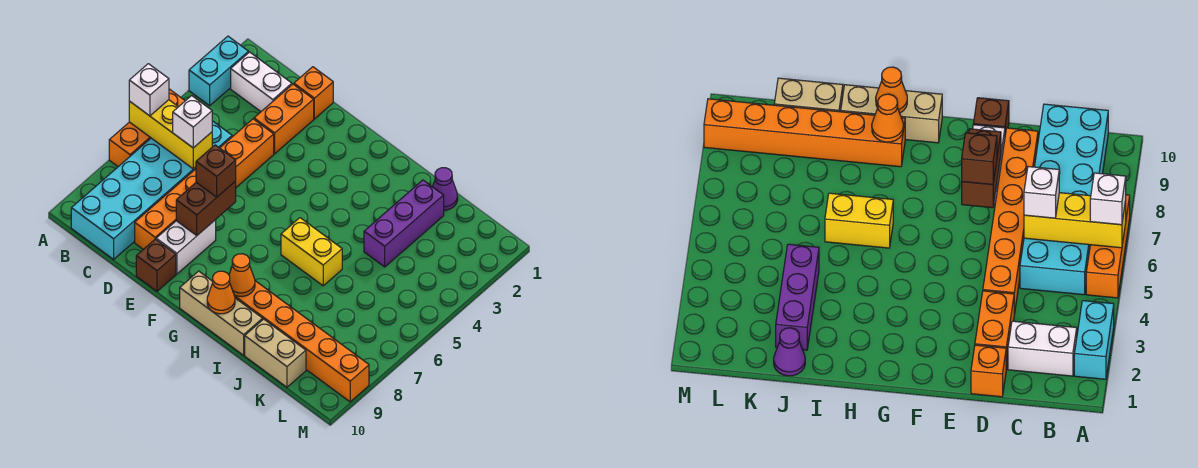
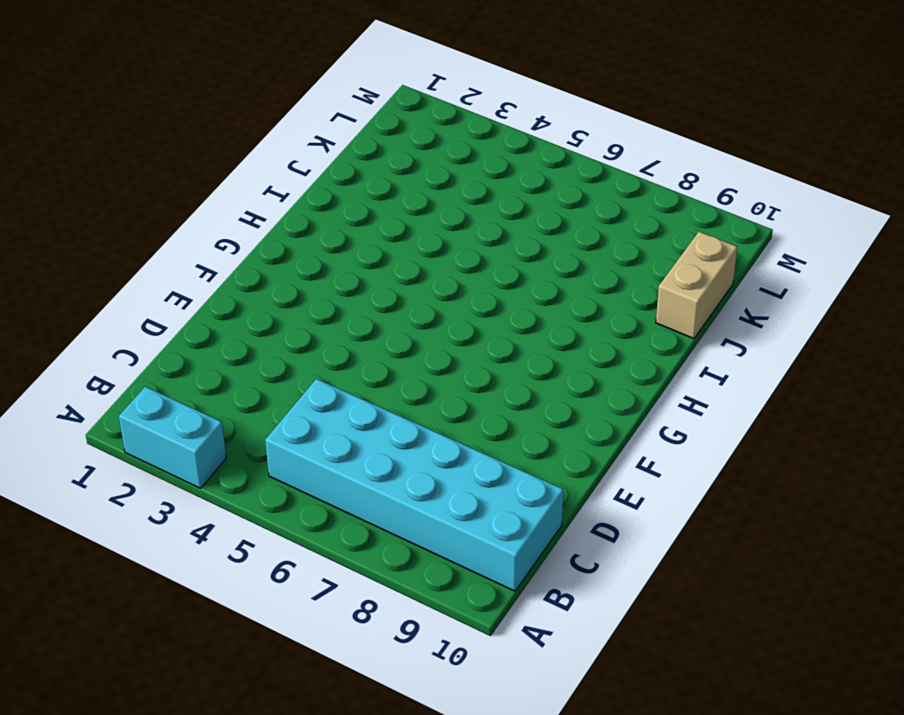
none -> orange brick A5:A7 level 1
none -> white brick B2:C2 level 1
none -> orange brick D1 level 1

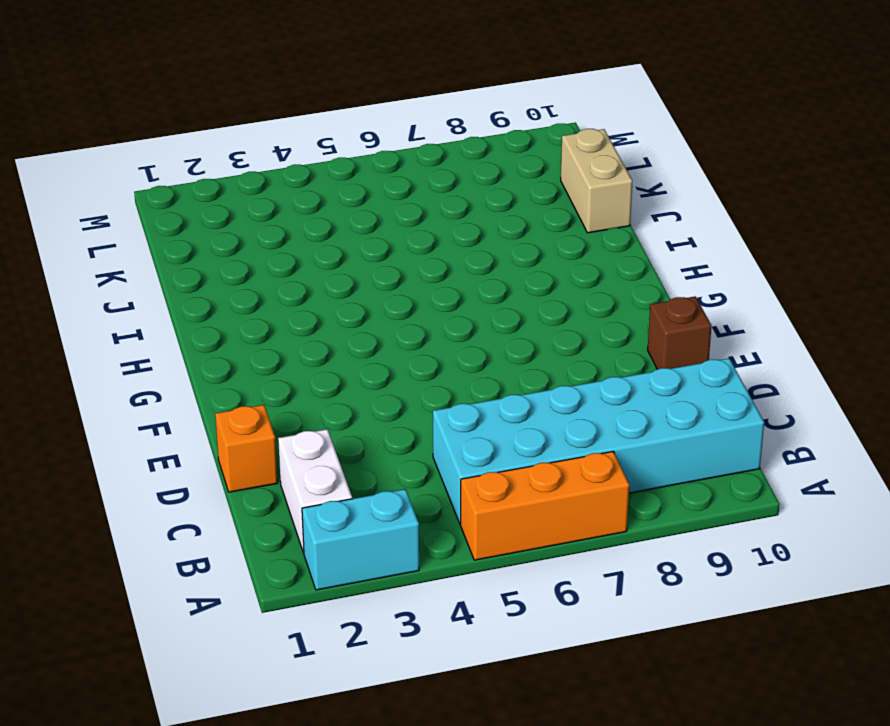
none -> orange brick D2:D3 level 1
none -> orange brick D4:D9 level 1
none -> white brick E8:E9 level 1

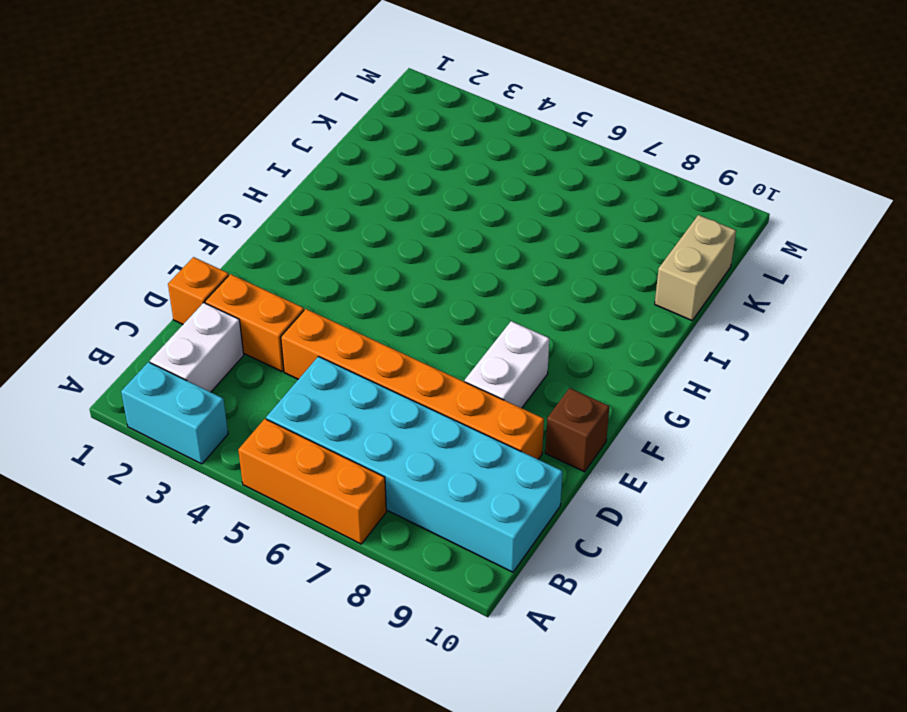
white brick E8:F8 level 1 -> white brick E8:E9 level 1
none -> tan brick G10:I10 level 1
none -> yellow brick H6:I6 level 1
none -> orange brick H9:M9 level 1

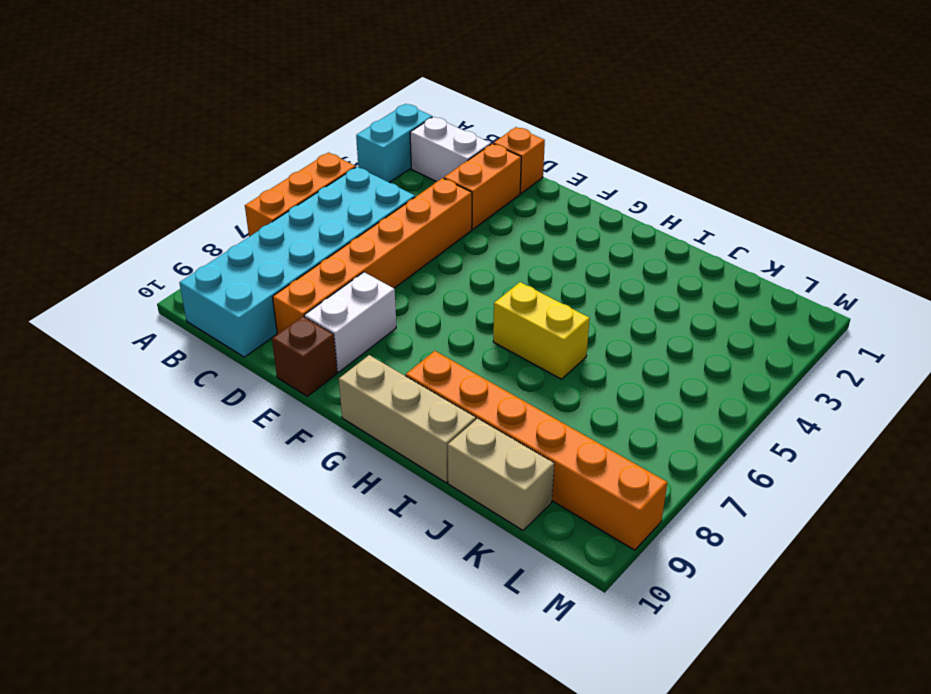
none -> purple cone J1 level 1
none -> purple brick J2:J4 level 1
none -> yellow brick A6:C6 level 2

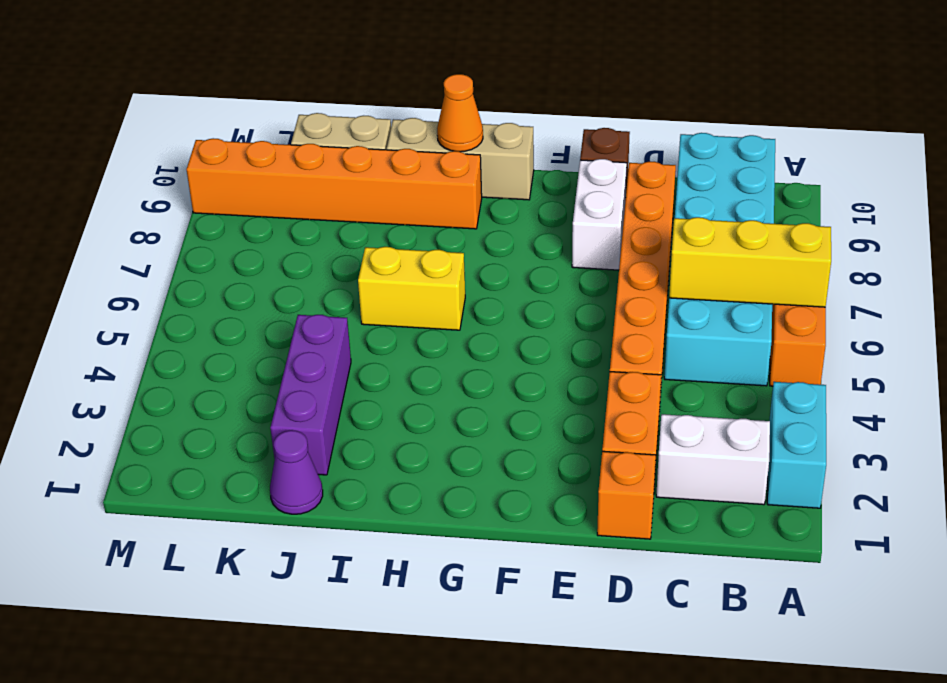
none -> brown brick E7:E8 level 2
none -> orange cone H9 level 2
none -> white brick A6 level 3

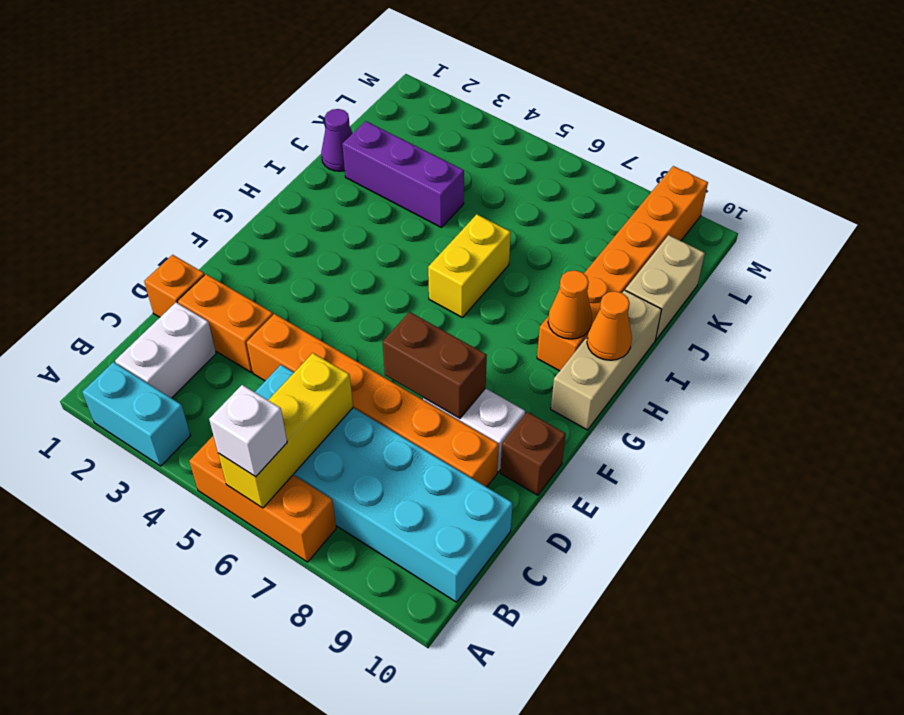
none -> white brick C6 level 3
none -> brown brick E7 level 3

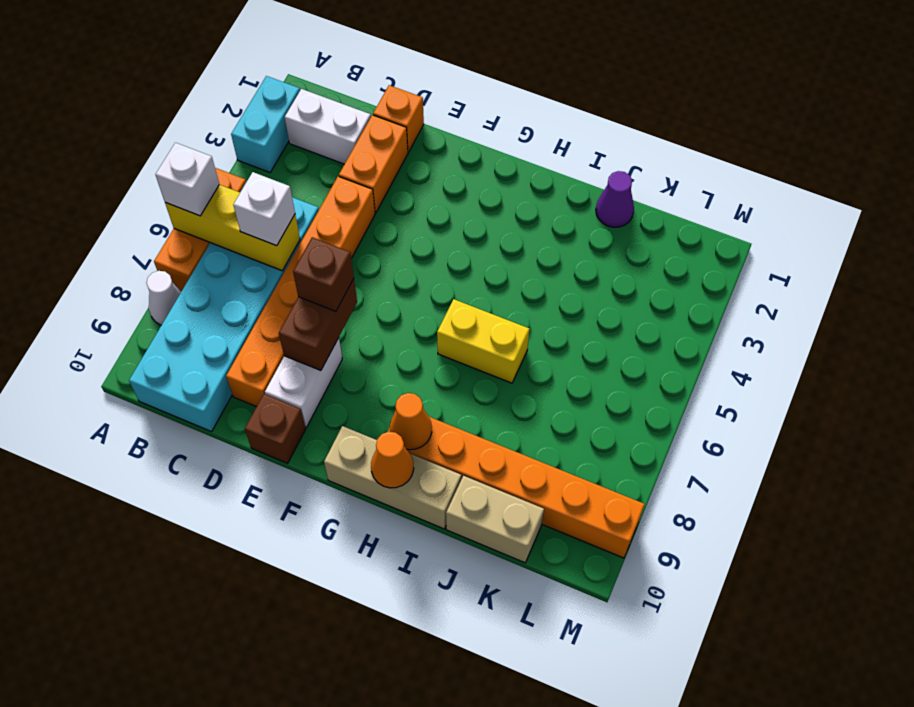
white cone A8 level 1 -> none
none -> purple brick J2:J4 level 1

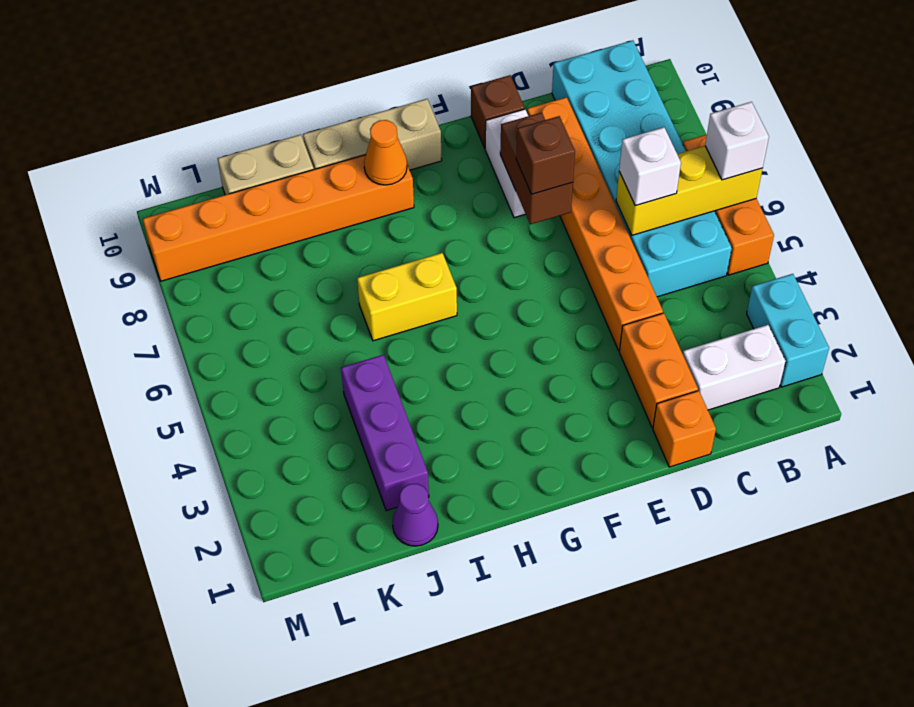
none -> orange cone H10 level 2

